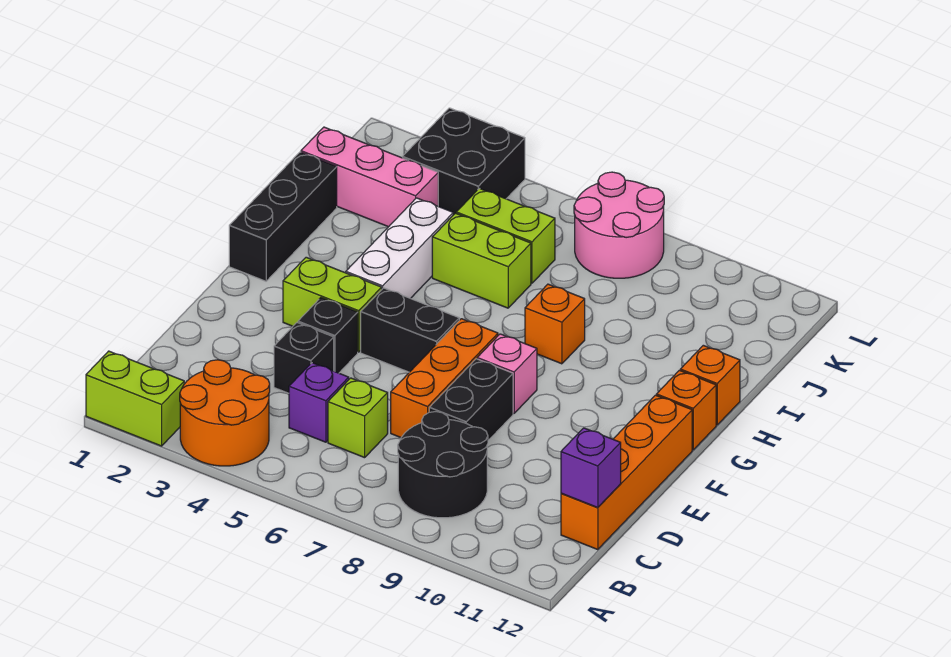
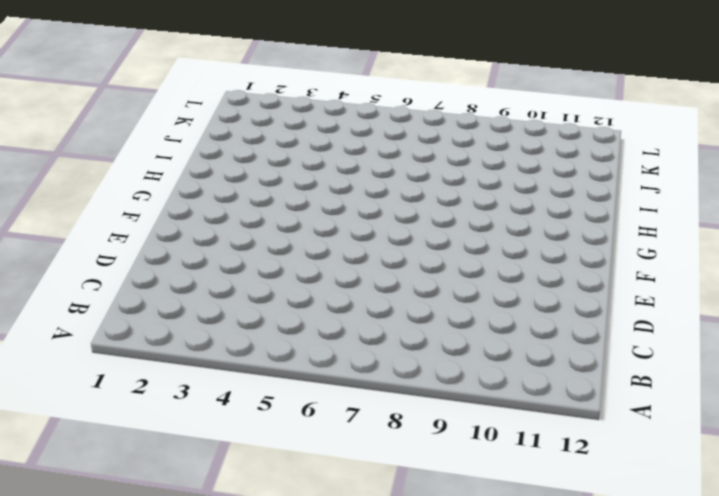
none -> lime brick A1:A2 level 1
none -> orange round brick A3:B4 level 1
none -> black round brick B8:C9 level 1

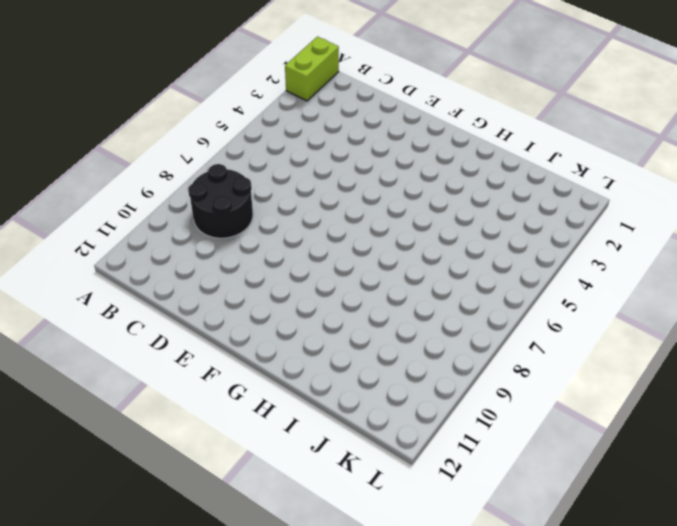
none -> orange round brick A3:B4 level 1
none -> purple brick C5 level 1
none -> lime brick C6 level 1

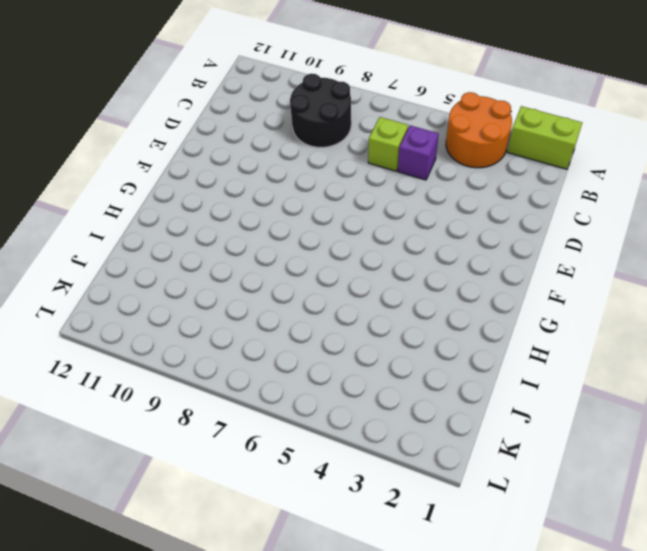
none -> orange brick C12:F12 level 1
none -> black brick D4 level 1
none -> orange brick D7:F7 level 1

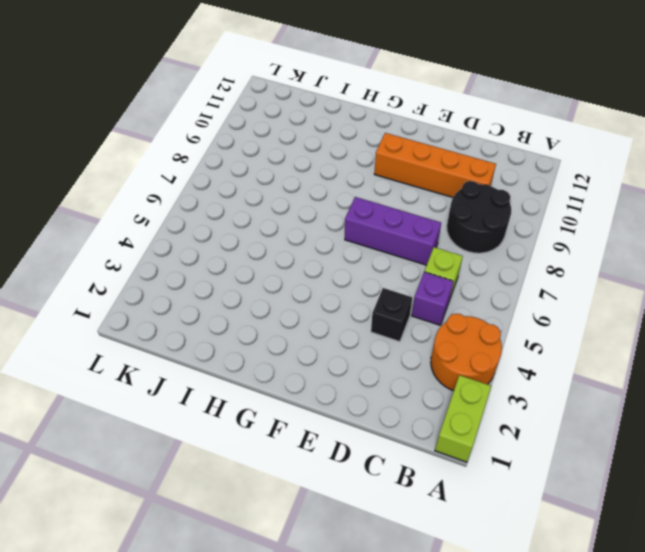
orange brick C10:F10 level 1 -> orange brick C12:F12 level 1
purple brick D7:F7 level 1 -> orange brick D7:F7 level 1
none -> black brick D8:E8 level 1
none -> black brick E4 level 1
none -> lime brick F3:F4 level 1

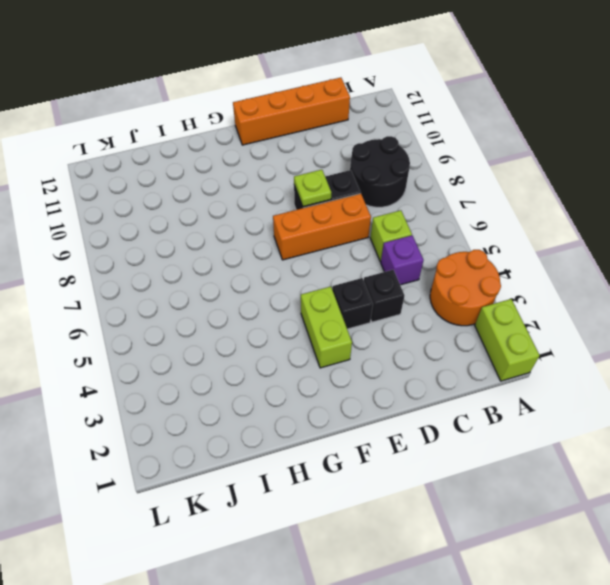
lime plate E8 level 2 -> none
none -> black brick F5:F6 level 1
none -> pink brick F8 level 1
none -> black brick G1:I1 level 1

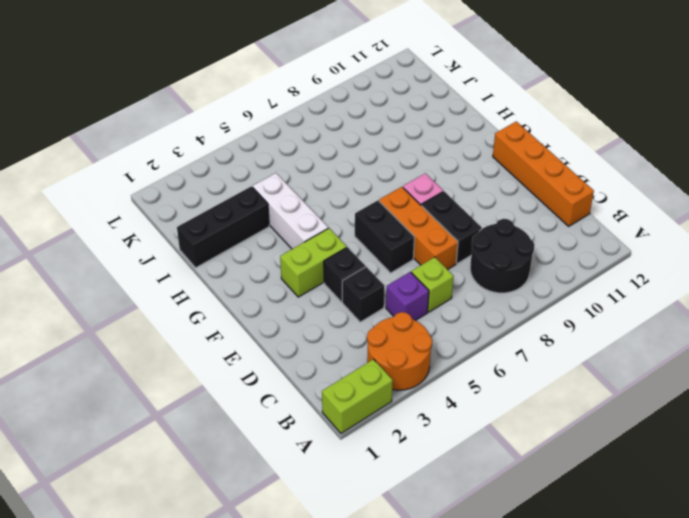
black brick E6:F6 level 1 -> black brick F5:F6 level 1
black brick I1:I3 level 1 -> black brick G1:I1 level 1
none -> orange brick G12 level 1
none -> orange brick H8 level 1
none -> orange brick H12 level 1

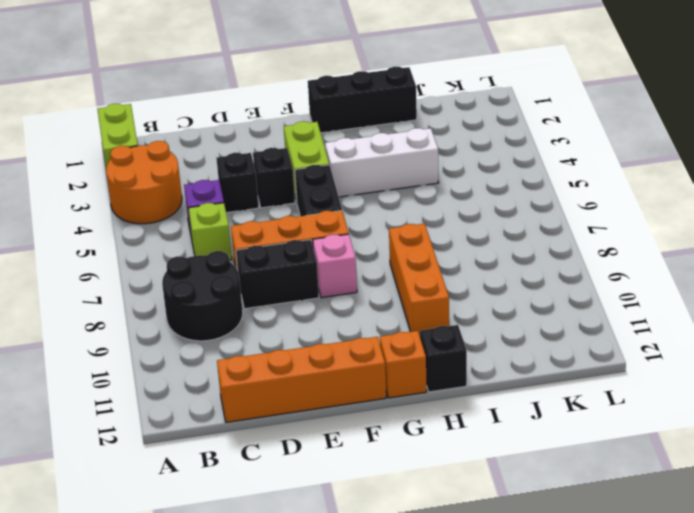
orange brick H8:H10 level 1 -> orange brick H8 level 1
black brick H12 level 1 -> orange brick H12 level 1
none -> lime brick I5:I6 level 1
none -> pink brick J1:J3 level 1
none -> lime brick J5:J6 level 1

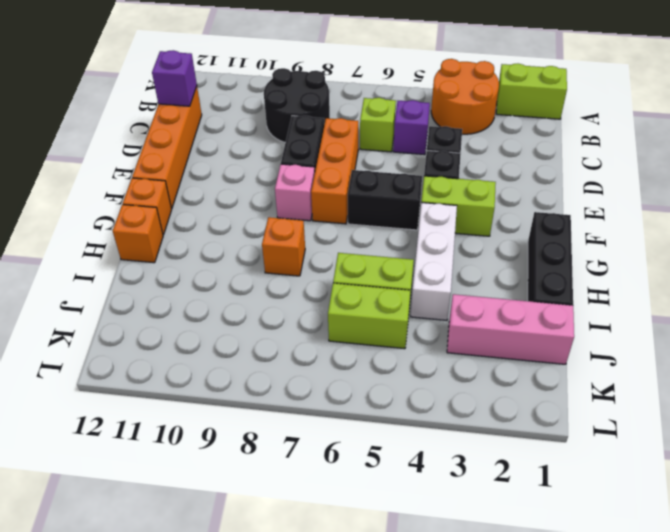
none -> black brick K3:L4 level 1
none -> pink round brick K7:L8 level 1

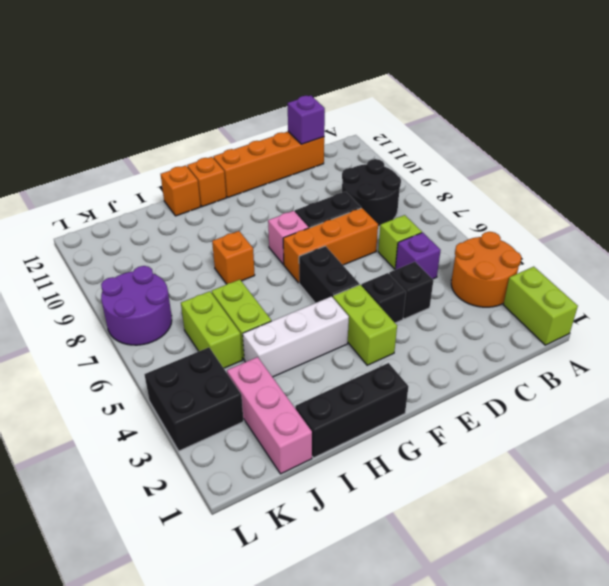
purple round brick K7:L8 level 1 -> pink round brick K7:L8 level 1

